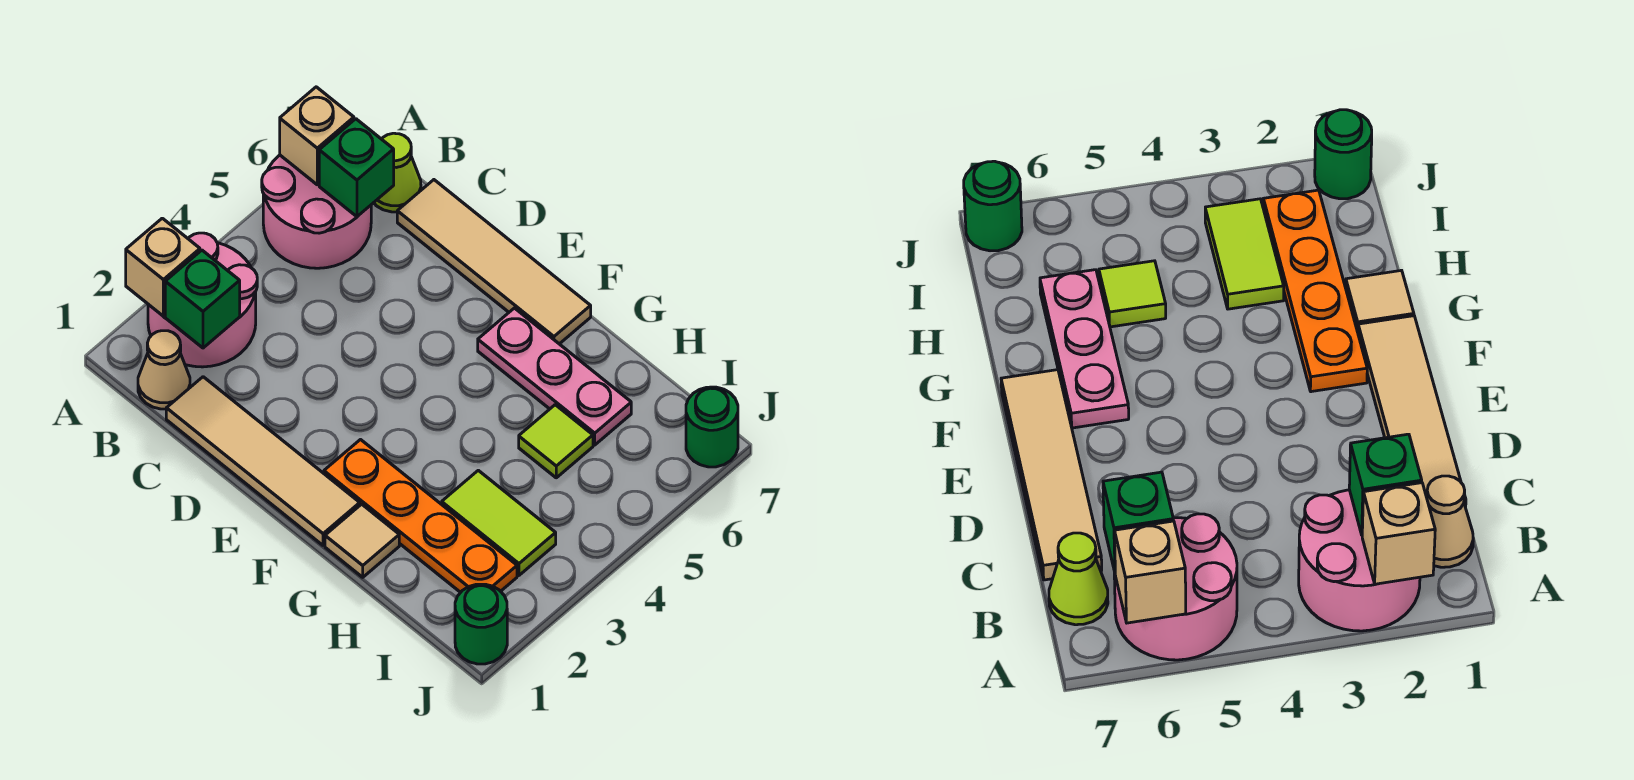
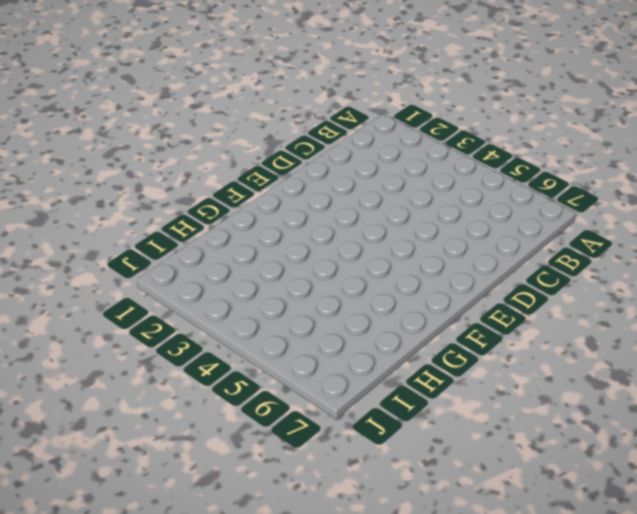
none -> pink round brick A2:B3 level 1
none -> pink round brick A5:B6 level 1
none -> tan cone B1 level 1

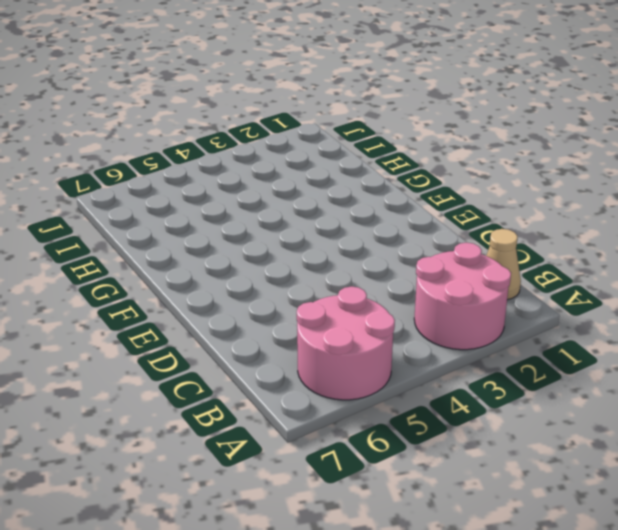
none -> lime cone B7 level 1
none -> tan tile C1:F1 level 1
none -> tan tile C7:F7 level 1

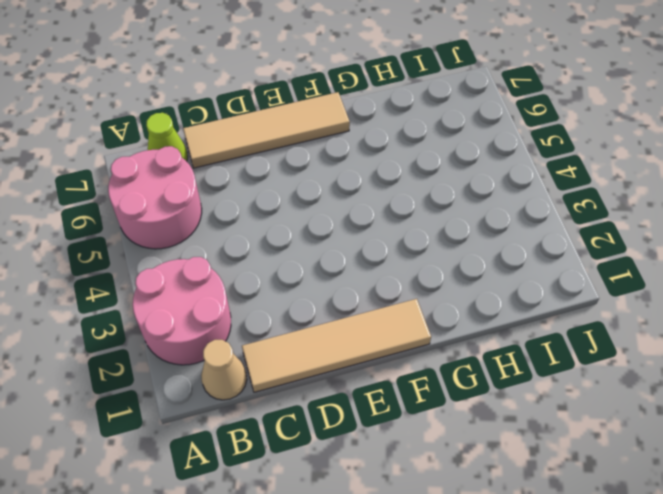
none -> orange plate F2:I2 level 1
none -> pink plate F6:H6 level 1
none -> tan tile G1 level 1

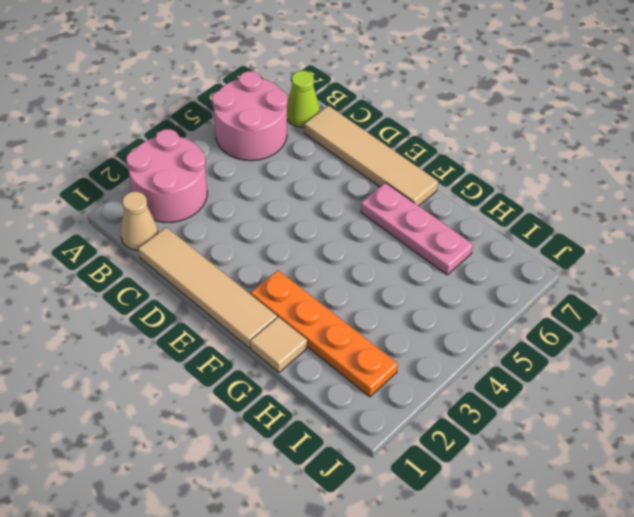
none -> lime tile H3:I3 level 1
none -> lime tile H5 level 1
none -> green round brick J1 level 1

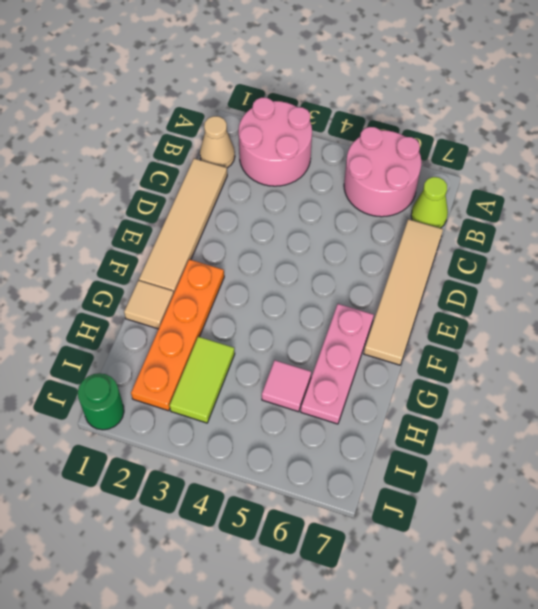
pink tile H5 level 1 -> lime tile H5 level 1
none -> green round brick J7 level 1
none -> tan brick A2 level 2
none -> tan brick A6 level 2

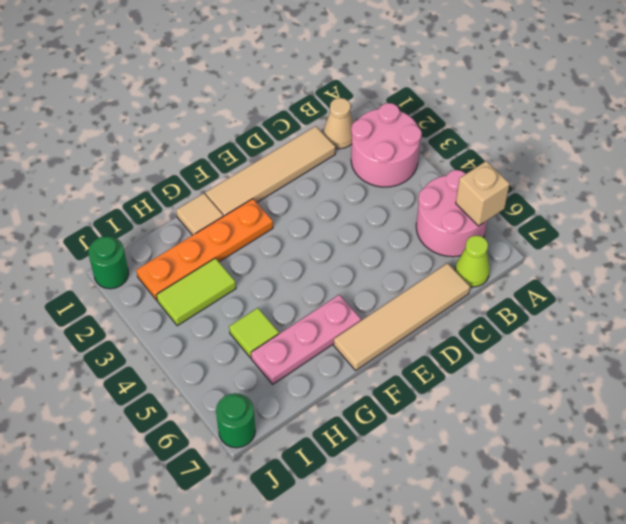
none -> tan brick A2 level 2
none -> green brick B2 level 2
none -> green brick B6 level 2

